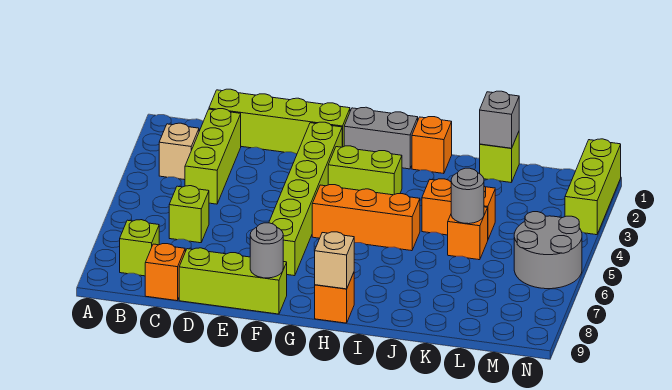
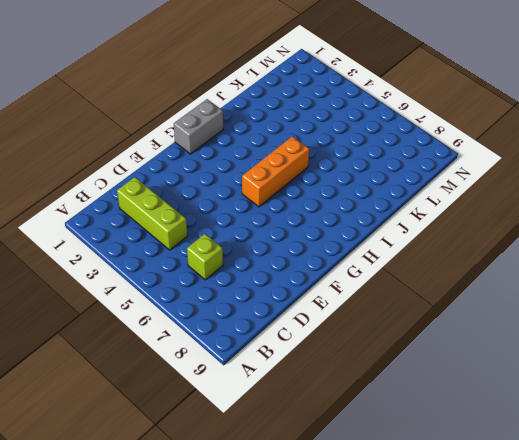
none -> tan brick B3 level 1
none -> lime brick B8 level 1
none -> lime brick C1:F1 level 1

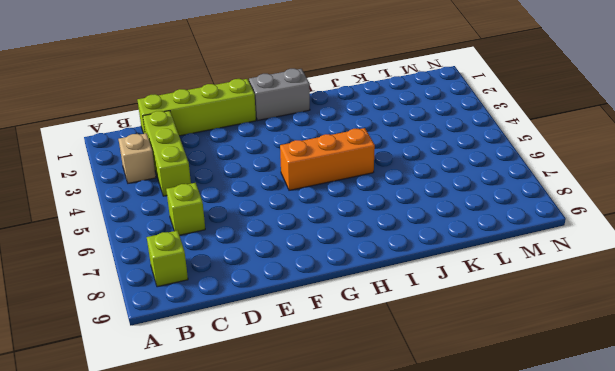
none -> orange brick C9 level 1
none -> lime brick D9:F9 level 1
none -> lime brick F2:F7 level 1

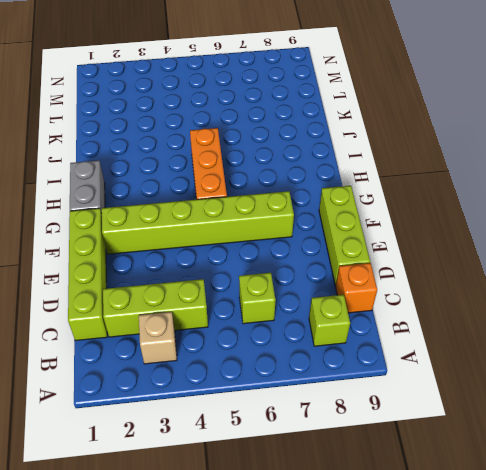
none -> lime brick G3:H3 level 1
none -> orange brick H9 level 1
none -> orange brick I1 level 1

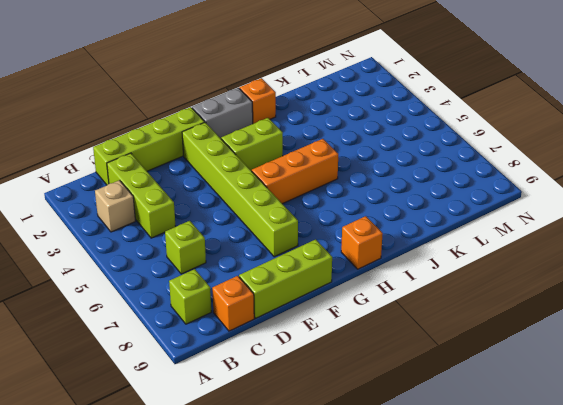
none -> orange brick J4:K4 level 1
none -> lime brick K1 level 1
none -> orange brick K5 level 1

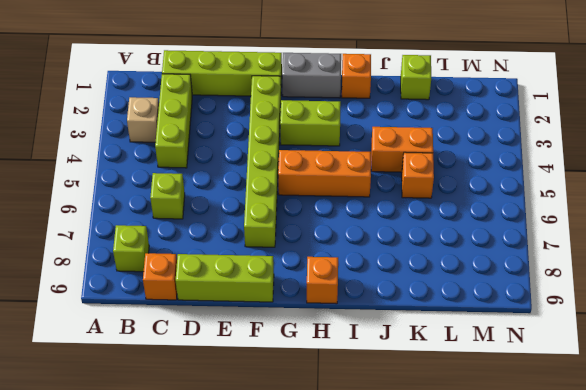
none -> grey round brick M5:N6 level 1
none -> lime brick N1:N3 level 1
none -> grey round brick F9 level 2

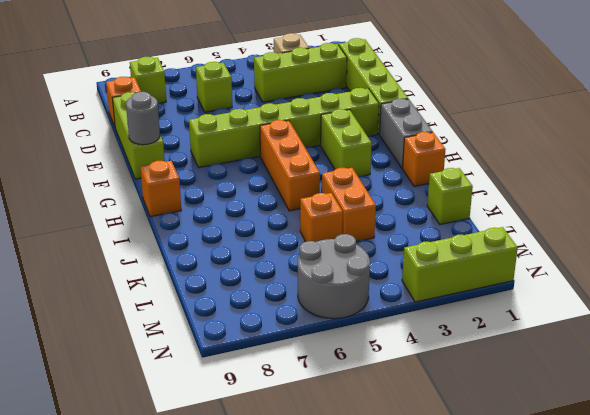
none -> tan brick H9 level 2
none -> grey brick K1 level 2
none -> grey round brick K5 level 2

